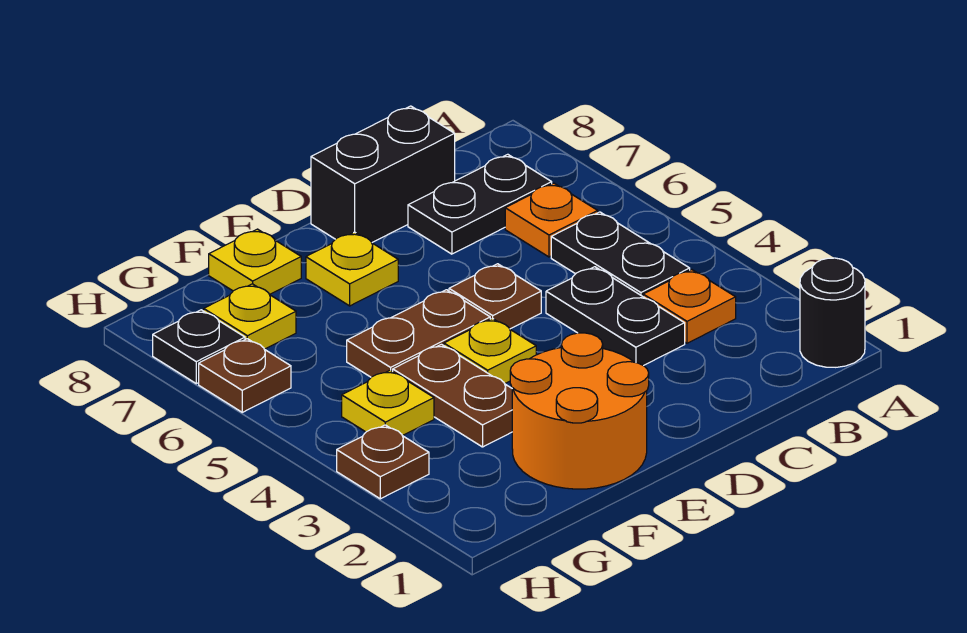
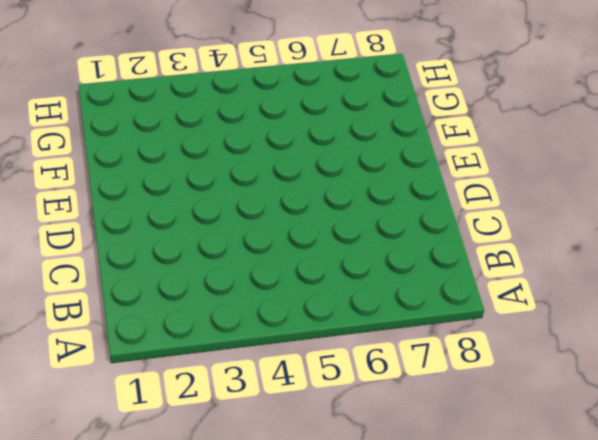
none -> black round brick A1 level 1
none -> orange plate B3 level 1
none -> black plate B4:B5 level 1

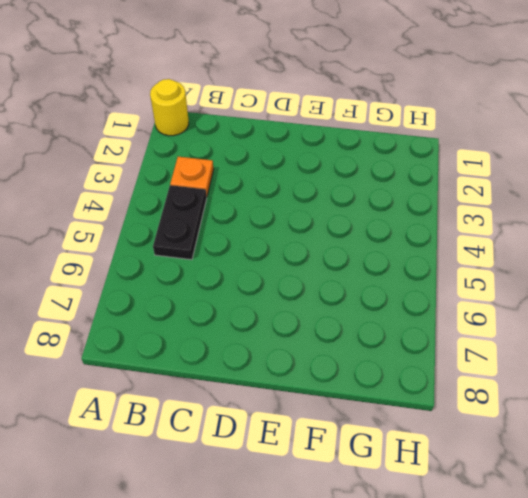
yellow round brick A1 level 1 -> black round brick A1 level 1
none -> orange plate B6 level 1
none -> black plate B7:C7 level 1
none -> black plate C3:C4 level 1

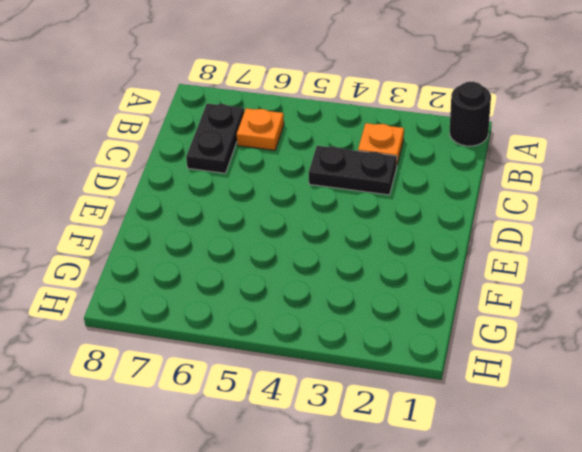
none -> black plate B4:B5 level 1
none -> black brick C8:D8 level 1
none -> brown plate D5 level 1

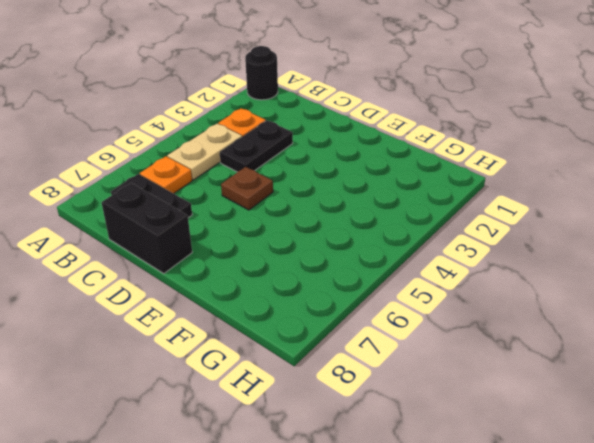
tan plate B4:B5 level 1 -> black plate B4:B5 level 1
none -> orange round brick E1:F2 level 1
none -> yellow plate E4 level 1
none -> brown plate E5:F5 level 1

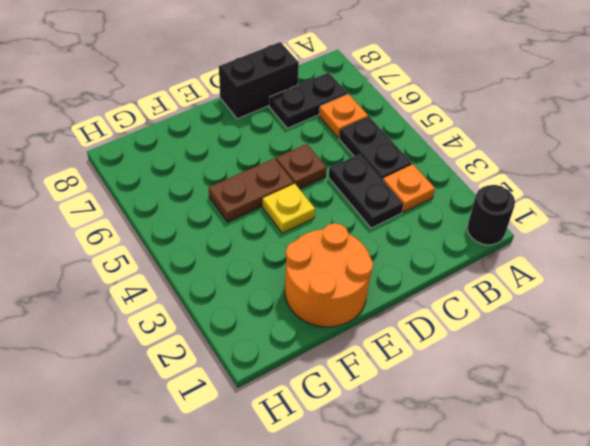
none -> yellow plate E7 level 1
none -> brown plate F3:F4 level 1
none -> yellow plate F8 level 1

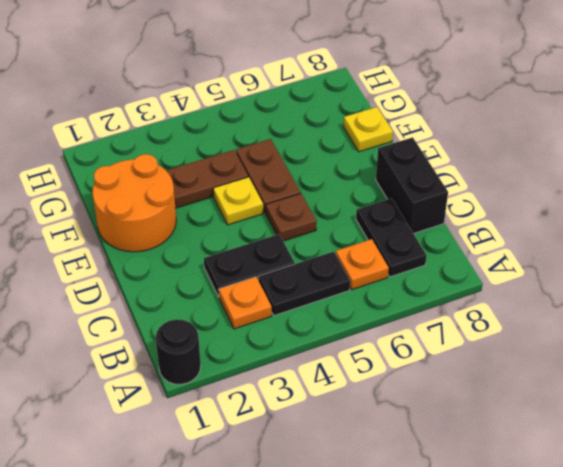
none -> yellow plate E7 level 1
none -> yellow plate G4 level 1
none -> yellow plate G7 level 1

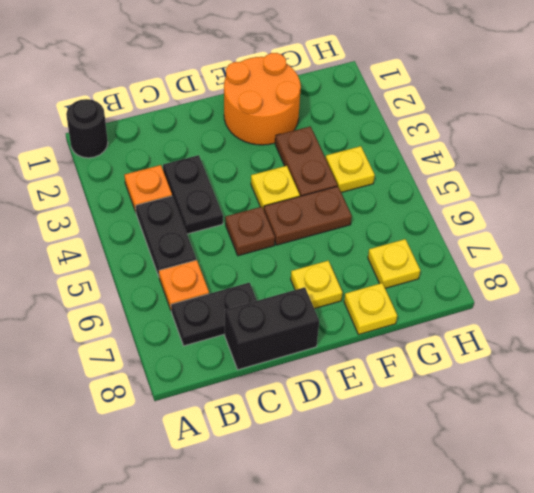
none -> brown plate H3 level 1
none -> brown plate H6 level 1
none -> black plate H7 level 1

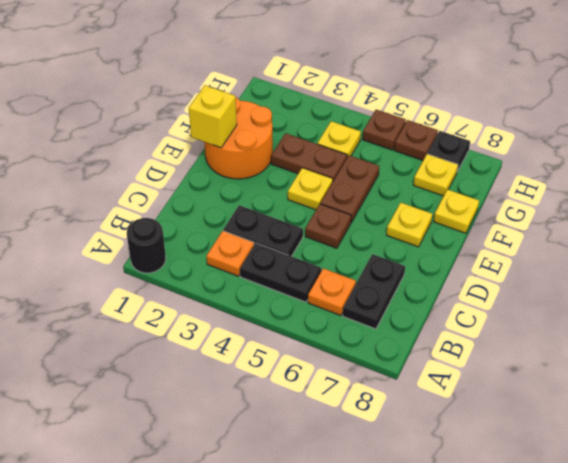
yellow brick E1 level 2 -> none
brown plate H5 level 1 -> brown plate H3 level 1
none -> black brick C8:D8 level 1

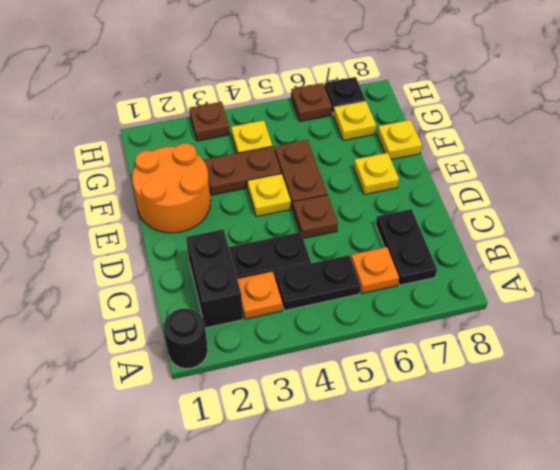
black brick B2:C2 level 1 -> black brick C8:D8 level 1

